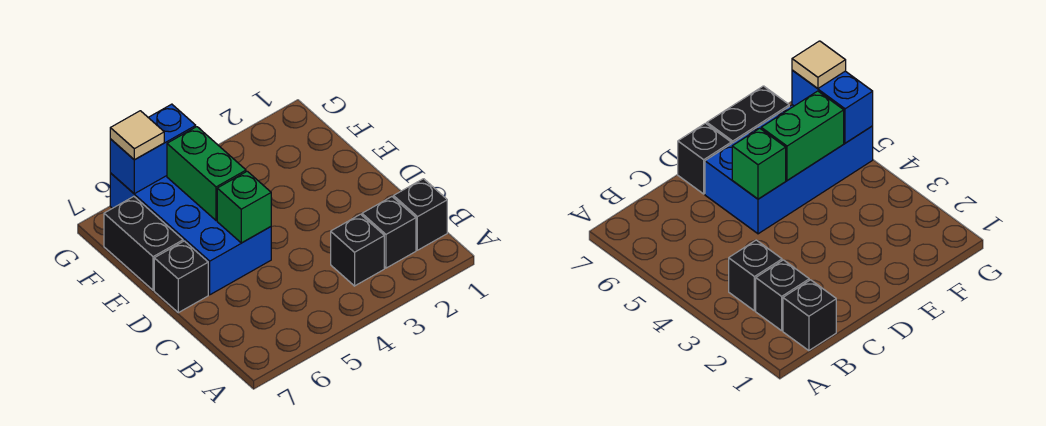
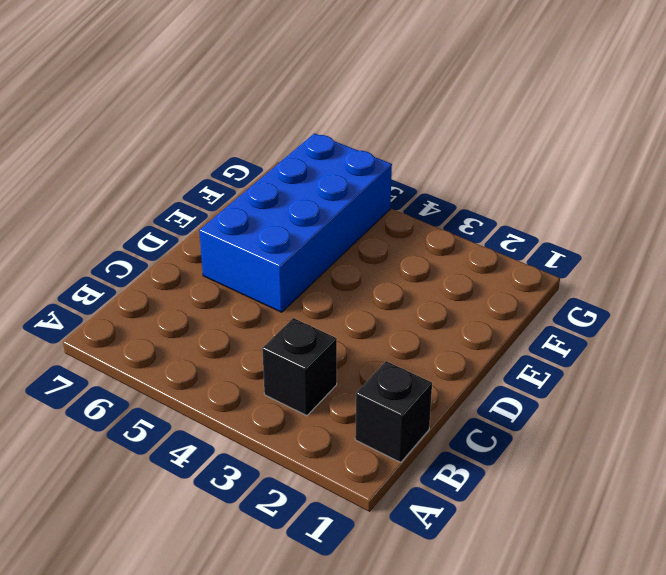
none -> black brick B2 level 1
none -> black brick D7 level 1

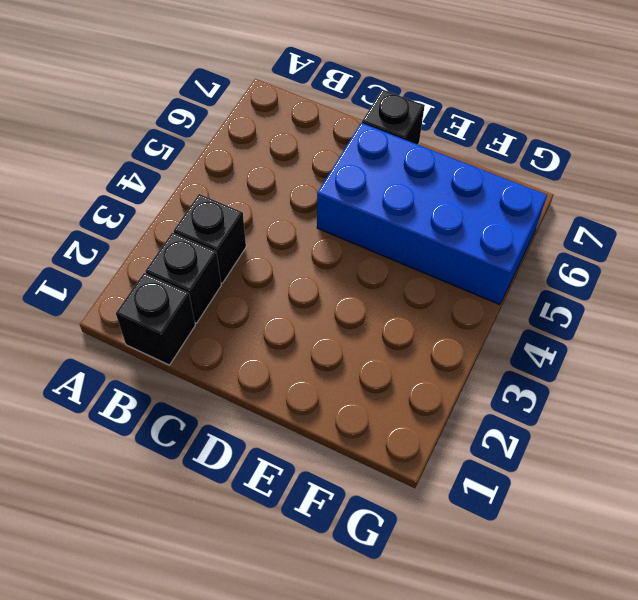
none -> black brick E7:F7 level 1
none -> green brick D5 level 2

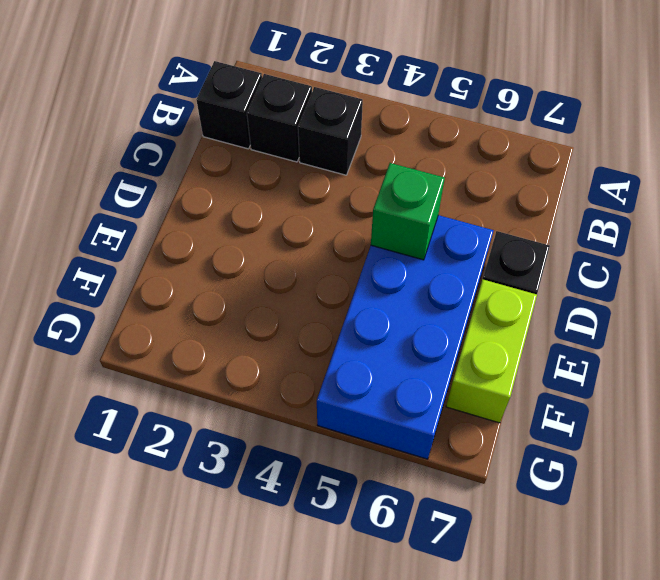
lime brick E7:F7 level 1 -> black brick E7:F7 level 1
none -> green brick E5:F5 level 2
none -> blue brick G5:G6 level 2

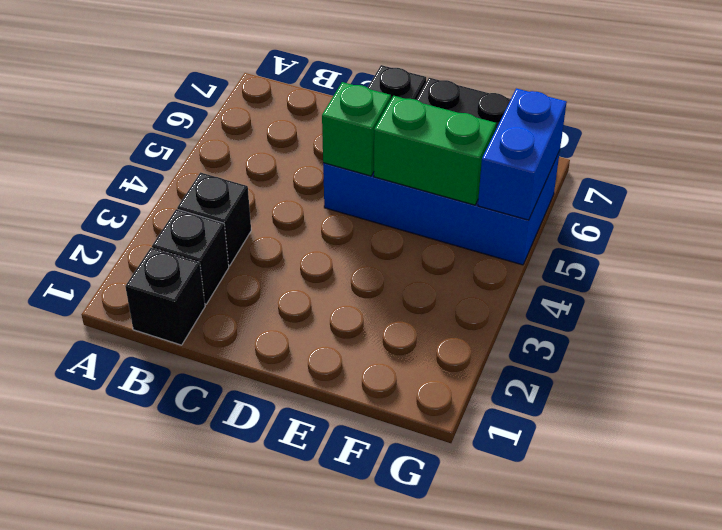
none -> tan tile G6 level 3

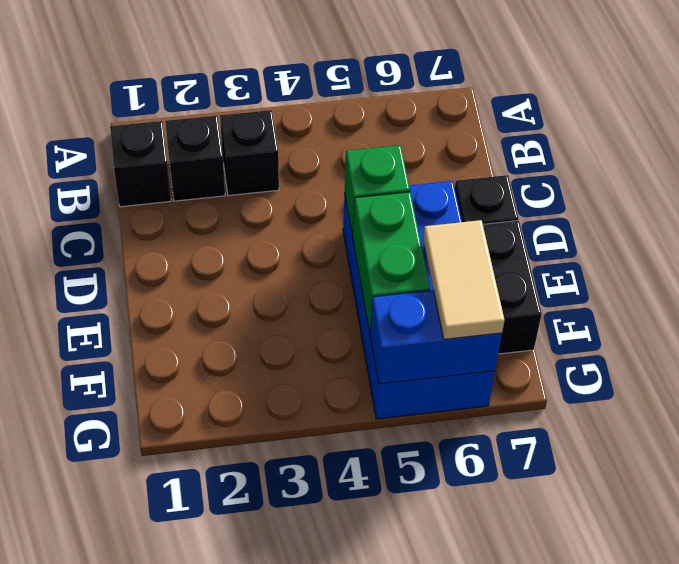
tan tile F6:G6 level 3 -> tan tile G6 level 3

